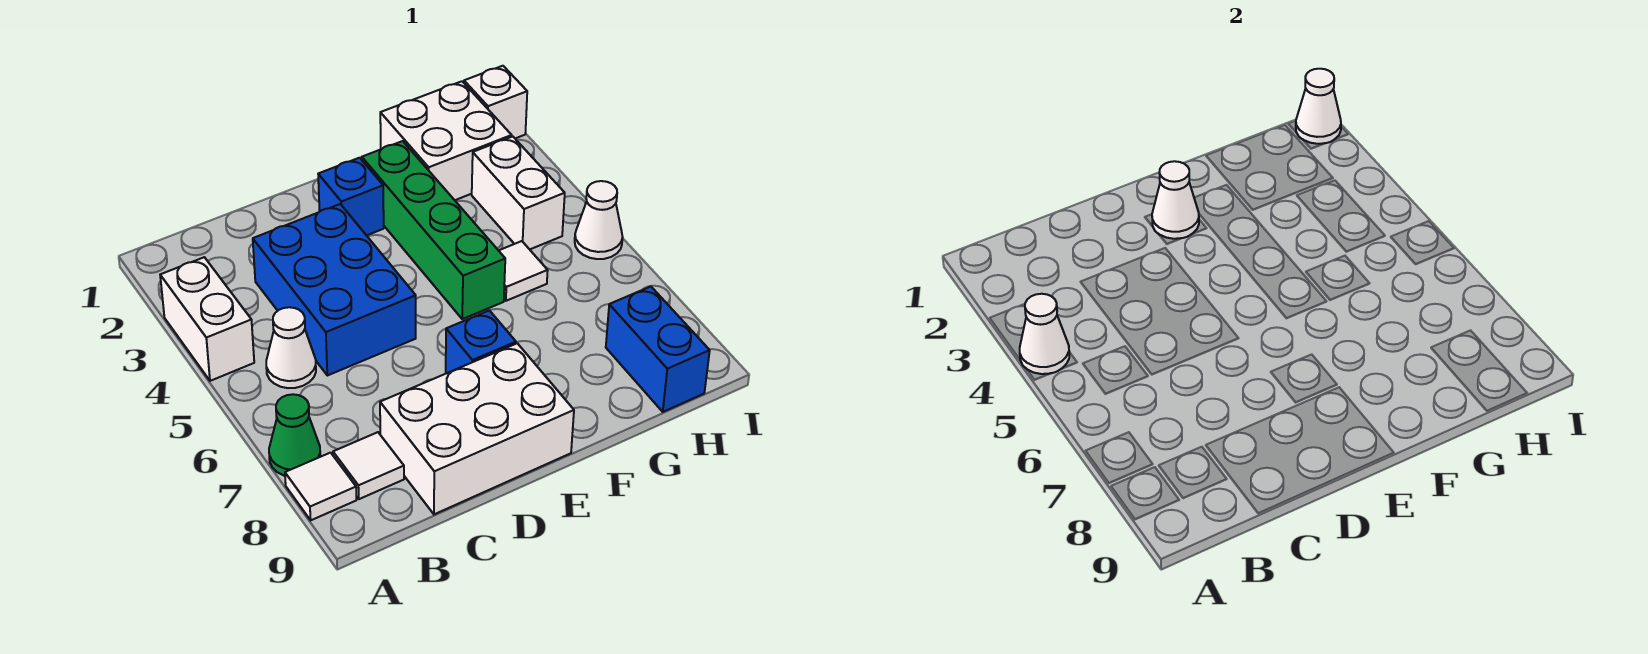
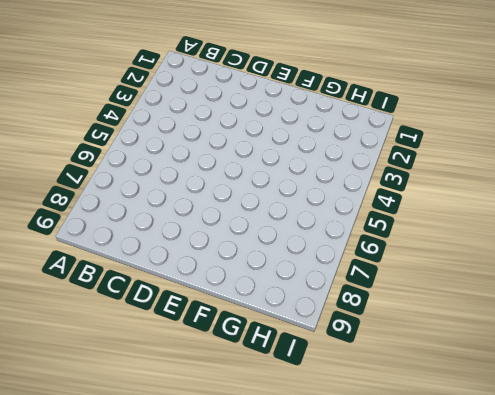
none -> white brick A3:A4 level 1
none -> green cone A7 level 1
none -> white tile A8 level 1

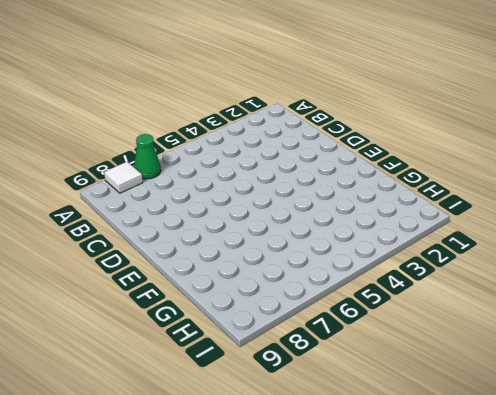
none -> white brick A3:A4 level 1
none -> white cone B5 level 1
none -> white tile B8 level 1

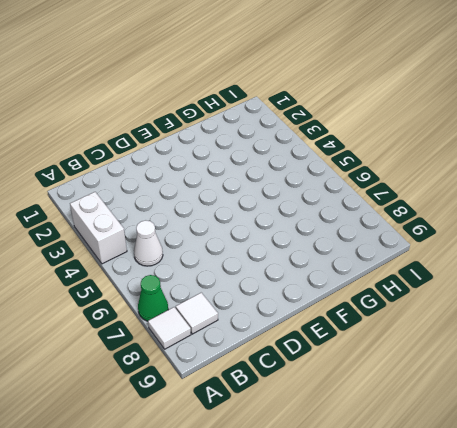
none -> blue brick C3:D5 level 1
none -> white brick C8:E9 level 1
none -> blue brick E2 level 1

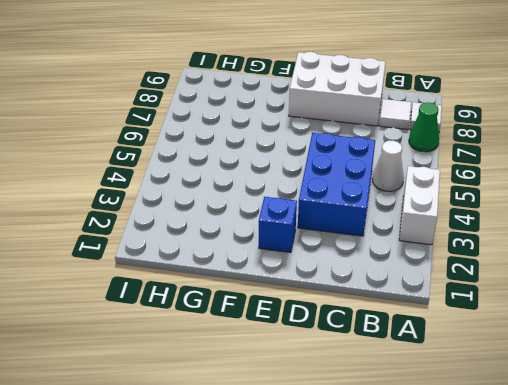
none -> blue brick E7 level 1
none -> green brick F2:F5 level 1
none -> white brick G1:H2 level 1

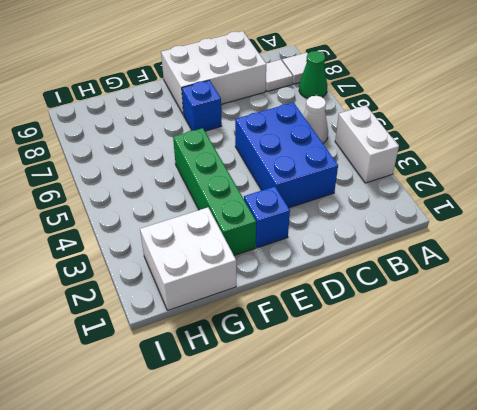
none -> white tile G5 level 1
none -> white brick H3:H4 level 1
none -> blue brick H8:H9 level 1

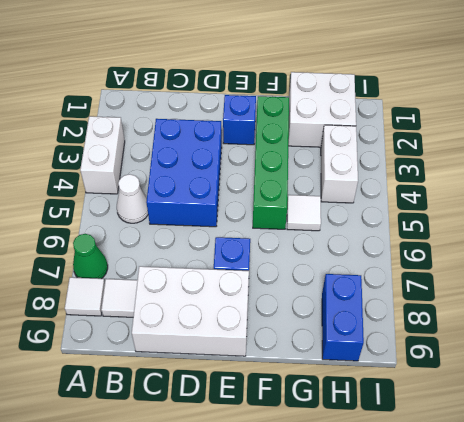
none -> white brick I1 level 1
none -> white cone I5 level 1
none -> white cone A4 level 2

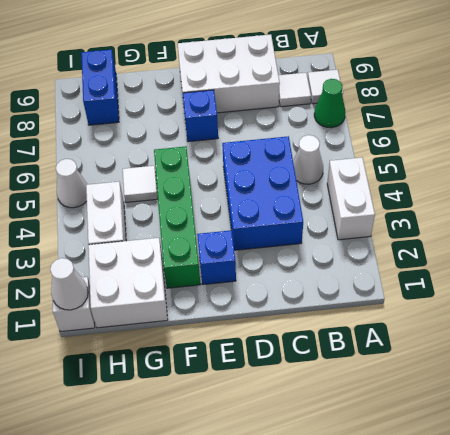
none -> white cone A4 level 2
none -> white cone E2 level 2

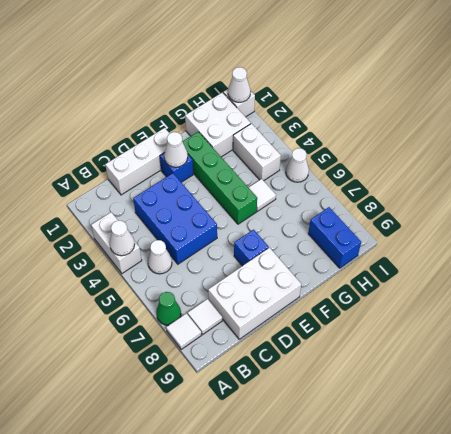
white brick C1:E1 level 1 -> none

